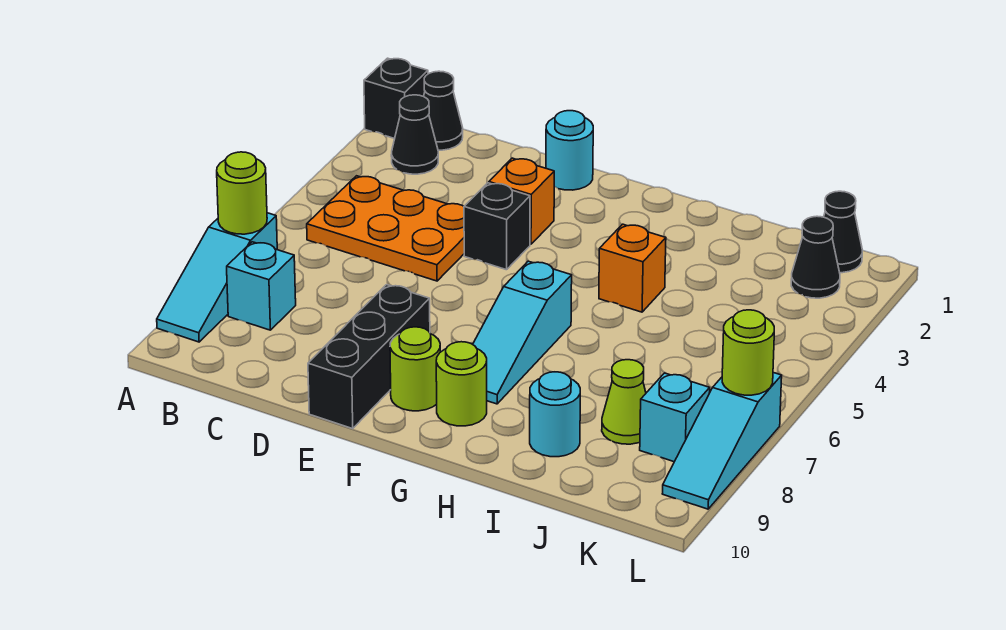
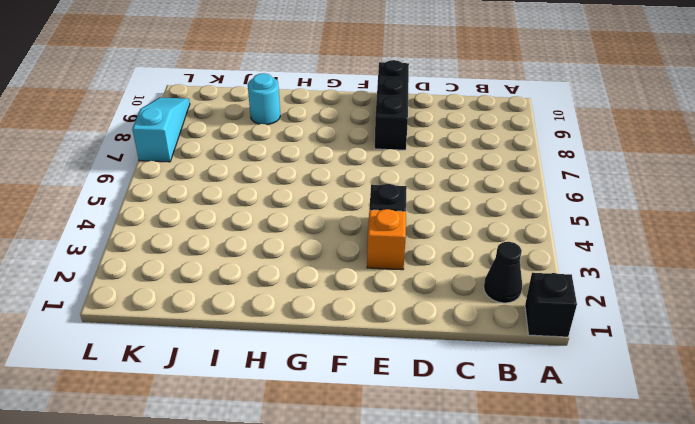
none -> cyan slope A7:A9 level 1 top 7
none -> black cone B1 level 1
none -> orange plate B4:D5 level 1

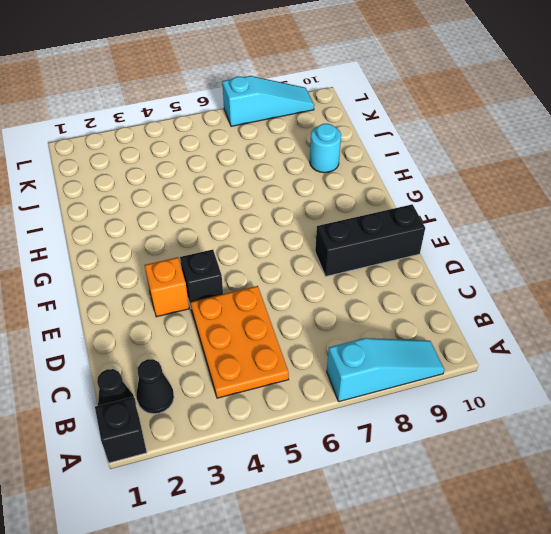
none -> cyan brick B8 level 1
none -> cyan round brick E1 level 1
none -> lime round brick F9 level 1

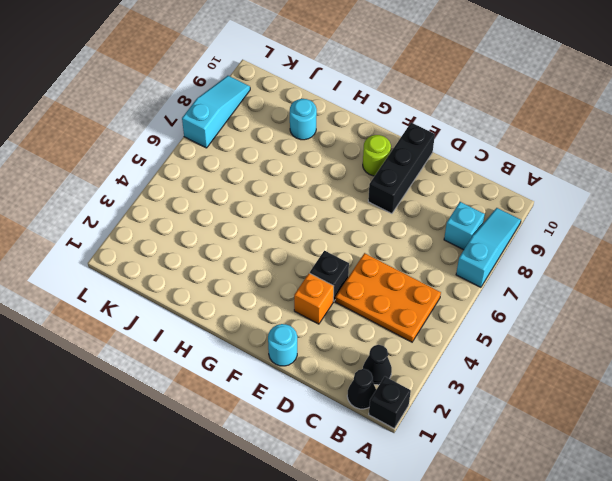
none -> cyan slope G6:G8 level 1 top 6
none -> lime round brick G9 level 1
none -> orange brick H4 level 1

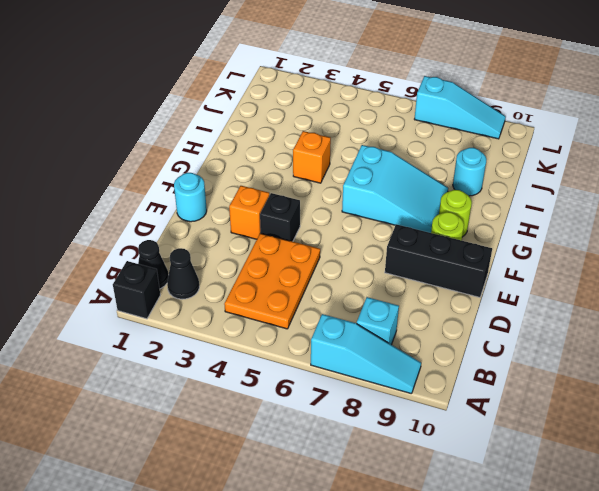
cyan slope G6:H8 level 1 top 6 -> cyan slope G6:G8 level 1 top 6
none -> lime cone J8 level 1
none -> black cone K1 level 1
none -> black cone K2 level 1

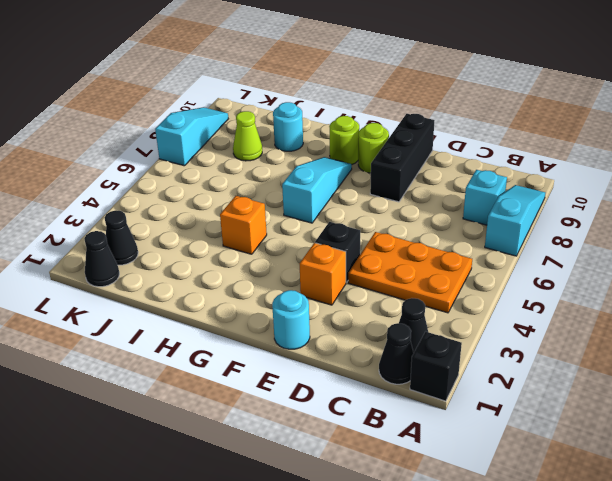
none -> cyan brick K8 level 1
none -> lime round brick A7 level 2
none -> lime round brick L7 level 2

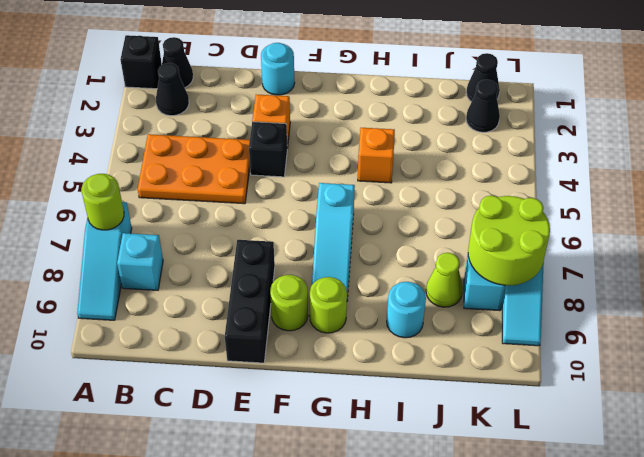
lime round brick K7:L8 level 2 -> lime round brick L7 level 2

